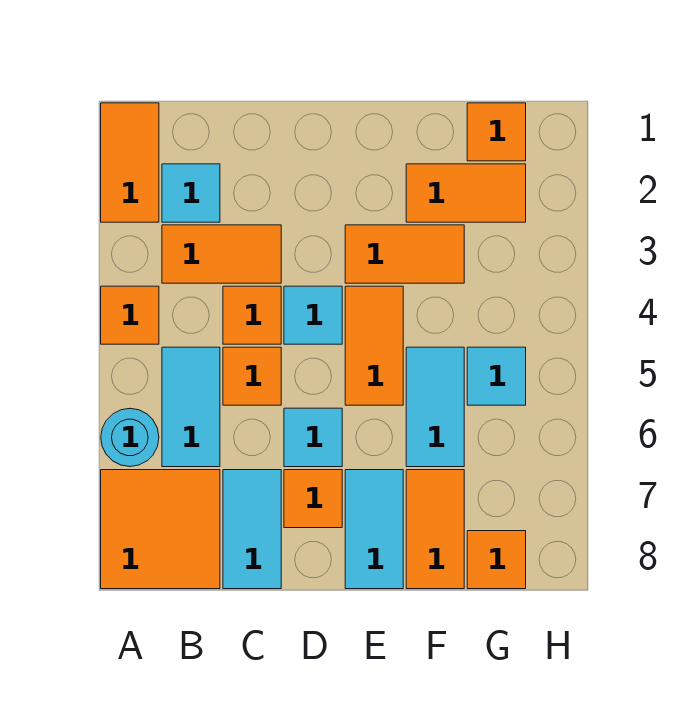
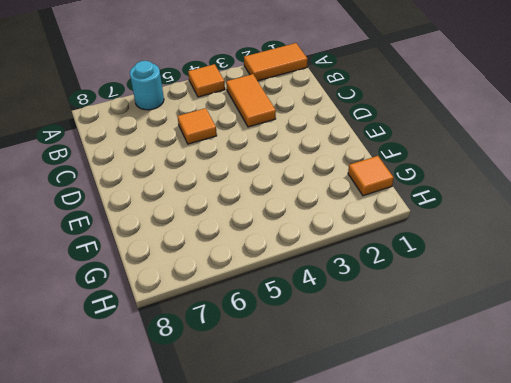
none -> orange tile A7:B8 level 1
none -> cyan tile B2 level 1
none -> cyan tile B5:B6 level 1

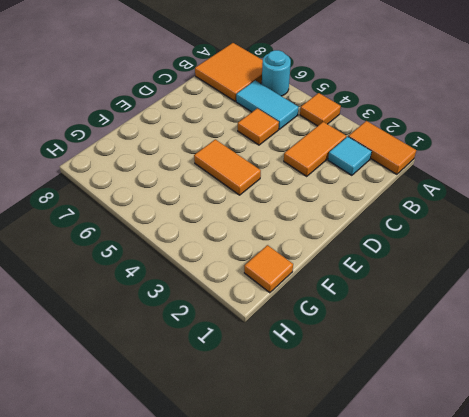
none -> orange tile C4 level 1
none -> cyan tile C7:C8 level 1
none -> cyan tile D4 level 1

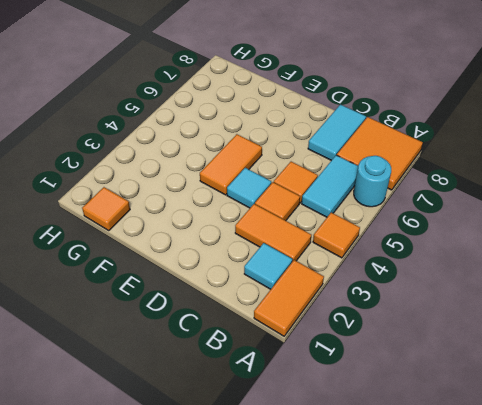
none -> cyan tile D6 level 1
none -> orange tile D7 level 1
none -> orange tile E3:F3 level 1

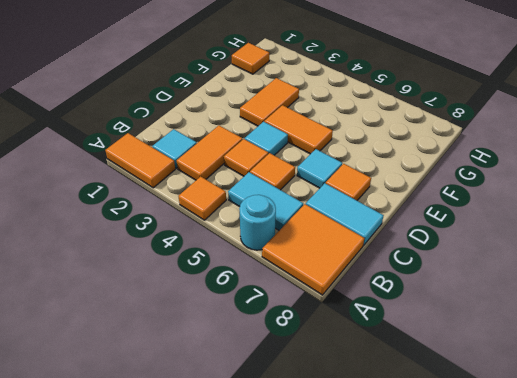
none -> cyan tile E7:E8 level 1
none -> orange tile F2:G2 level 1
none -> cyan tile F5:F6 level 1

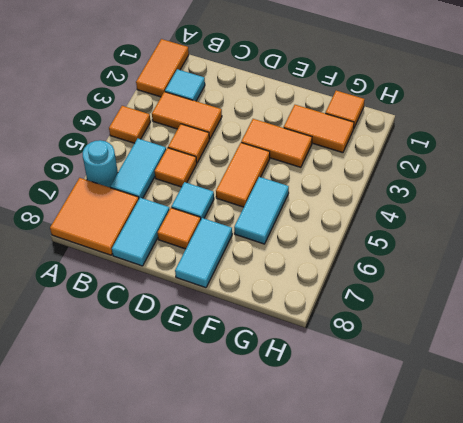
none -> cyan tile D4 level 1
none -> orange tile F7:F8 level 1
none -> cyan tile G5 level 1

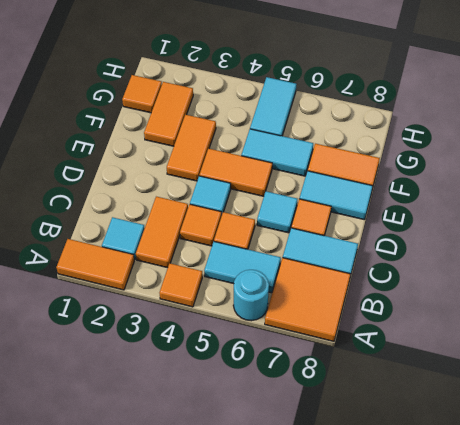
cyan tile G5:H5 level 1 -> cyan tile G5 level 1
none -> orange tile G8 level 1

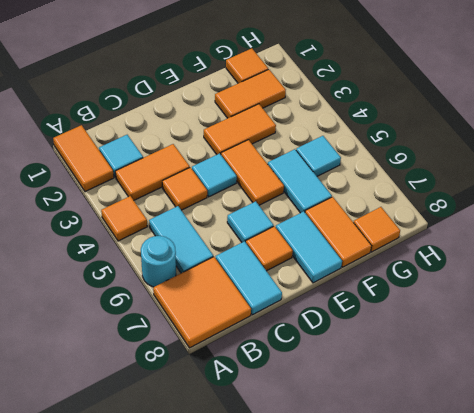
none -> orange tile C5 level 1

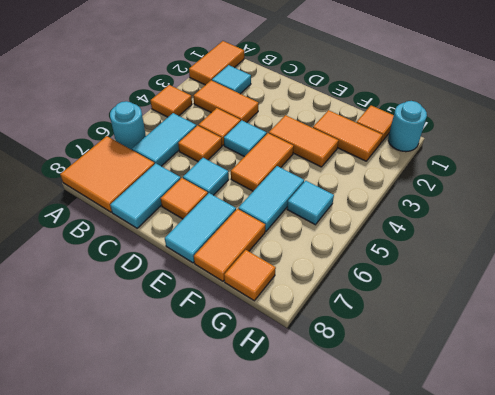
cyan round brick H1 level 1 -> none

